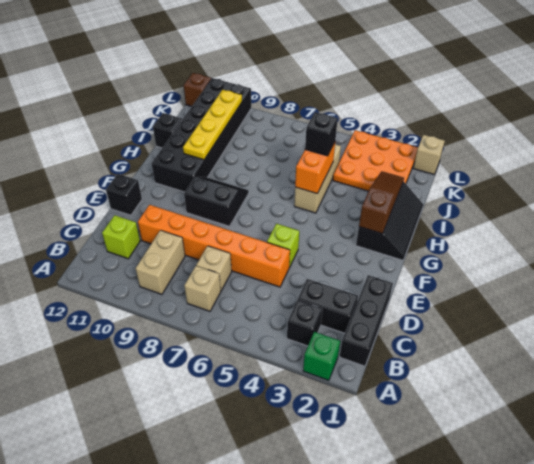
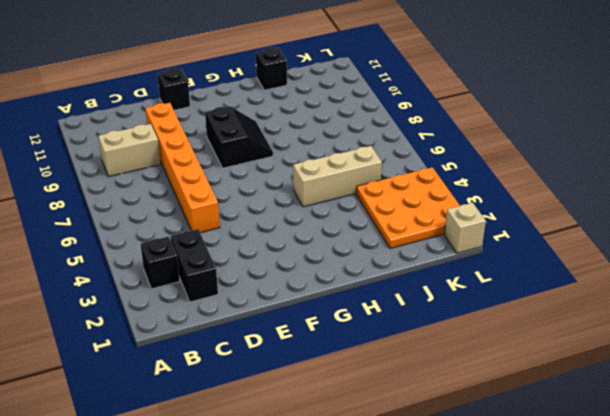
none -> green brick A2 level 1
none -> black brick B1:D1 level 1
none -> tan brick B7 level 1

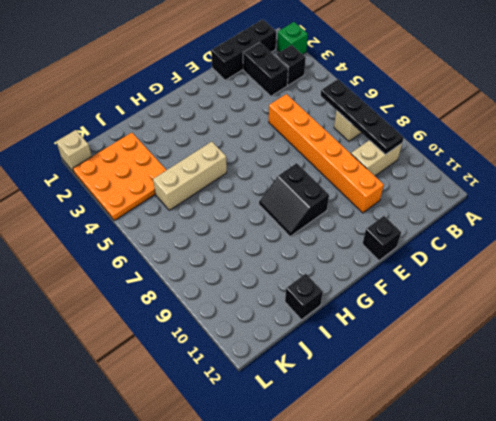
black plate B6:B9 level 2 -> none
none -> tan brick C7 level 1
none -> lime brick C11 level 1
none -> lime brick E5 level 1

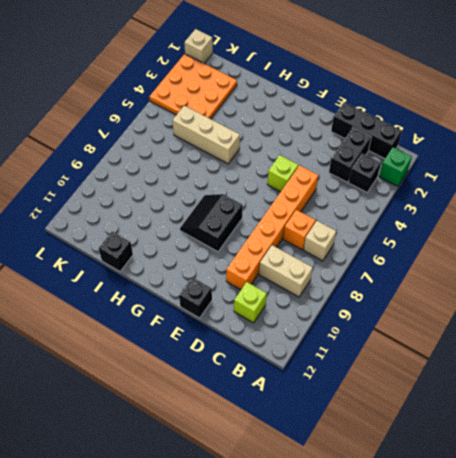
orange brick C7 level 1 -> tan brick C7 level 1
none -> black slope G1:I2 level 1 top 2
none -> black brick G10:L11 level 1
none -> brown brick L12 level 1

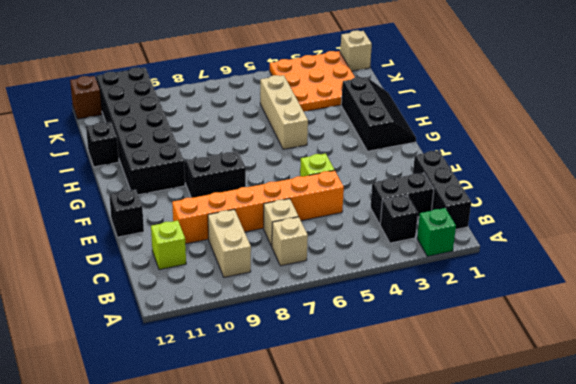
none -> brown slope G2:I2 level 2 top G
none -> orange brick H5:I5 level 2
none -> yellow plate H10:K10 level 2

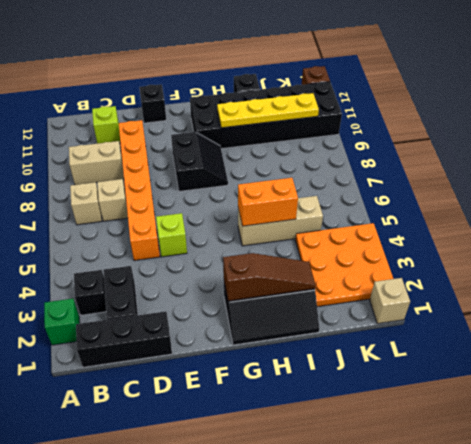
none -> black brick I5 level 3

